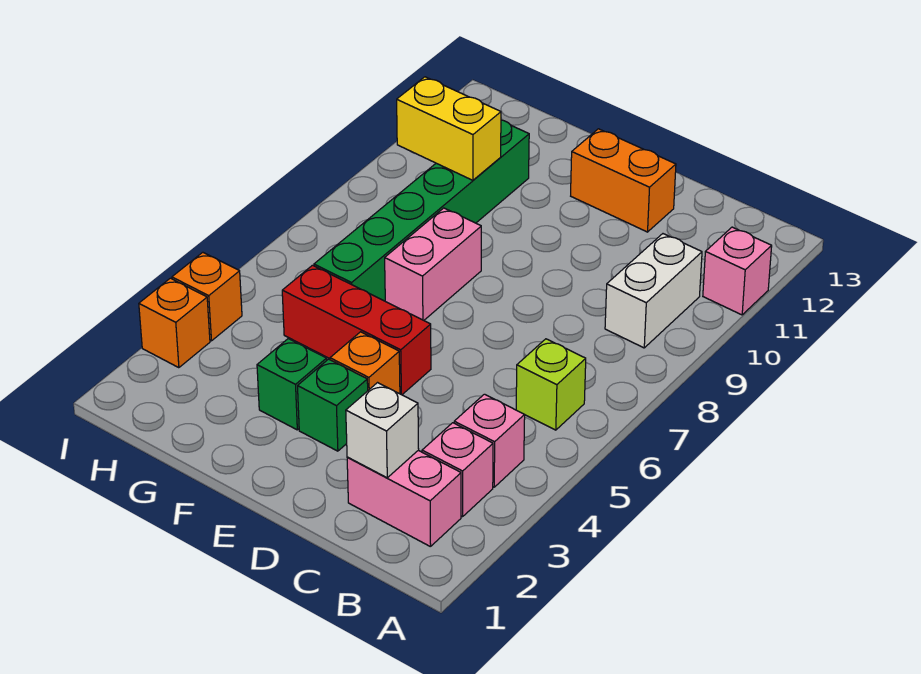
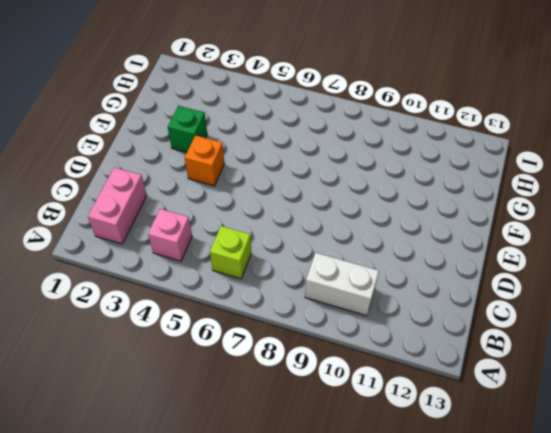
none -> pink brick A11 level 1
none -> pink brick B3 level 1
none -> orange brick D12:E12 level 1

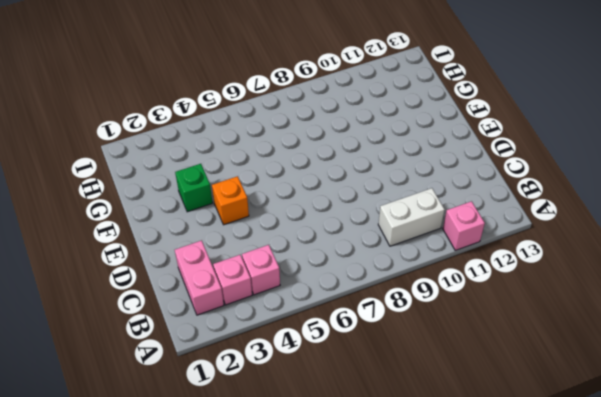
none -> lime brick B6 level 1
none -> orange brick D12:E12 level 1
none -> green brick E3 level 1

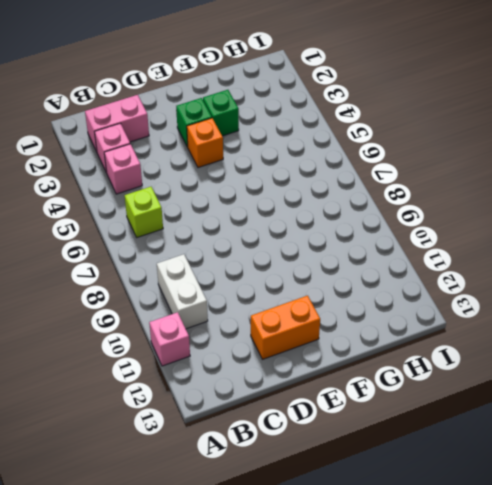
none -> red brick E5:G5 level 1
none -> pink brick F7:F8 level 1
none -> green brick G6:G11 level 1

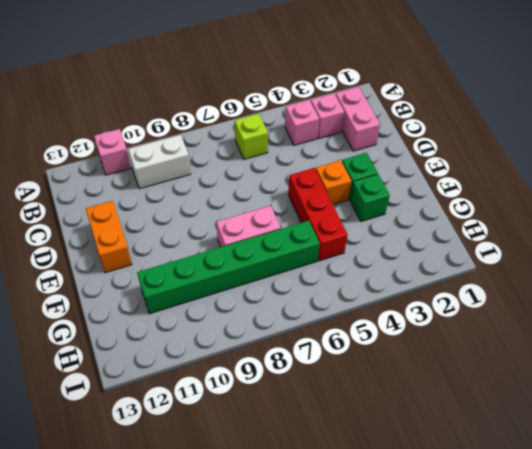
none -> orange brick I3 level 1
none -> orange brick I4 level 1
none -> white brick C2 level 2

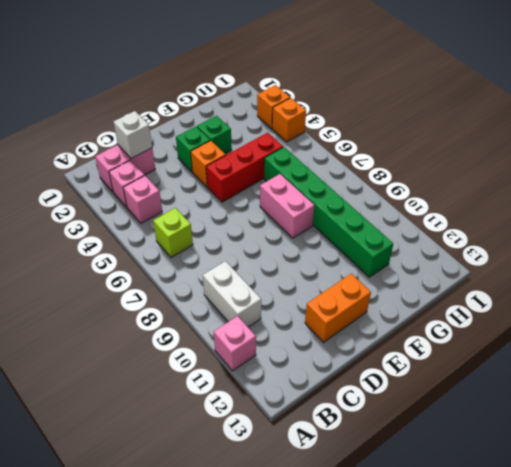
none -> yellow brick G10:H10 level 2

